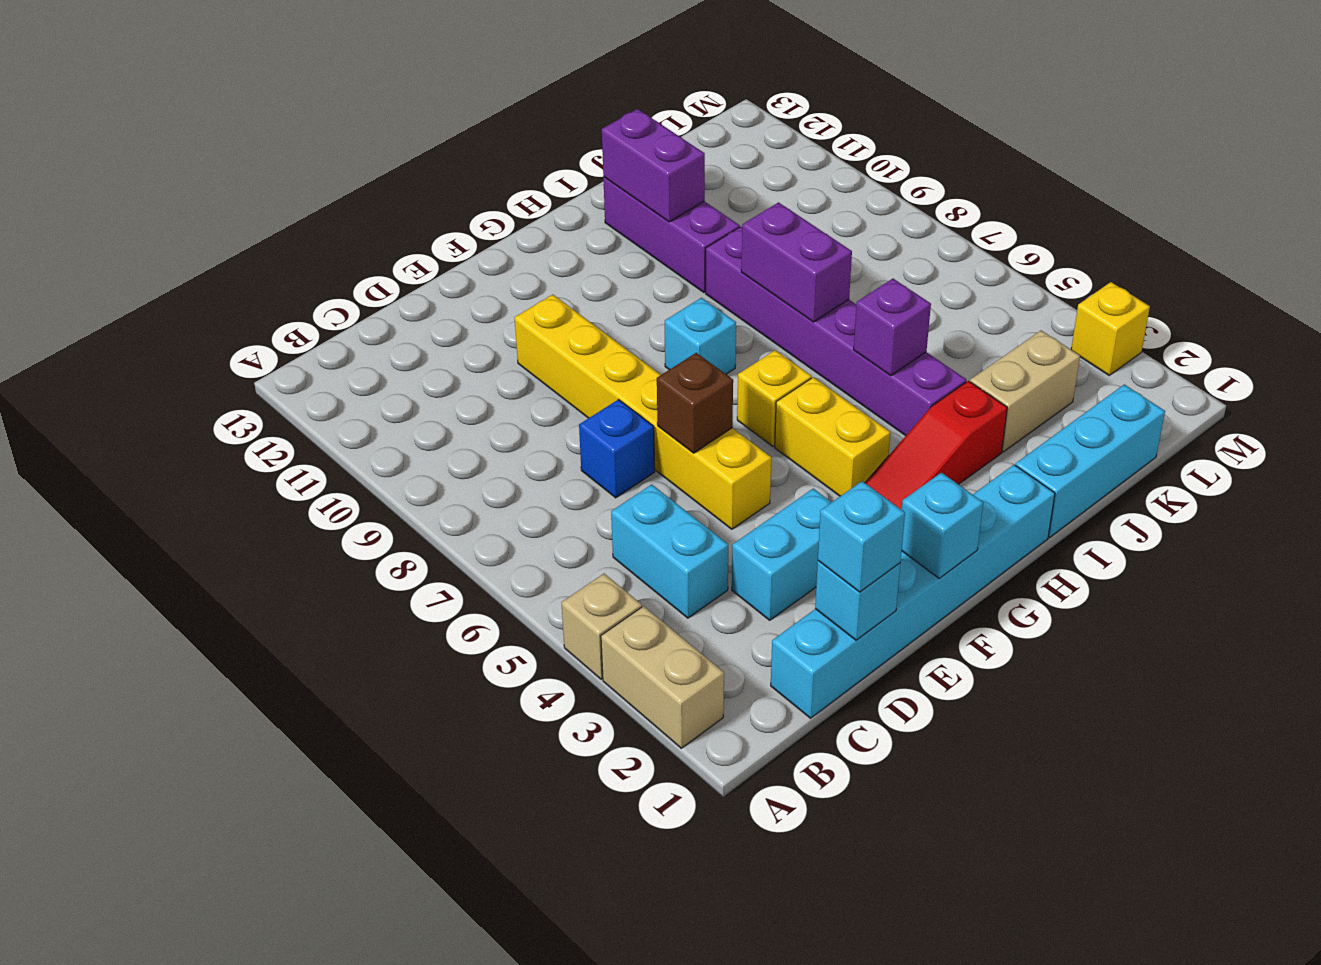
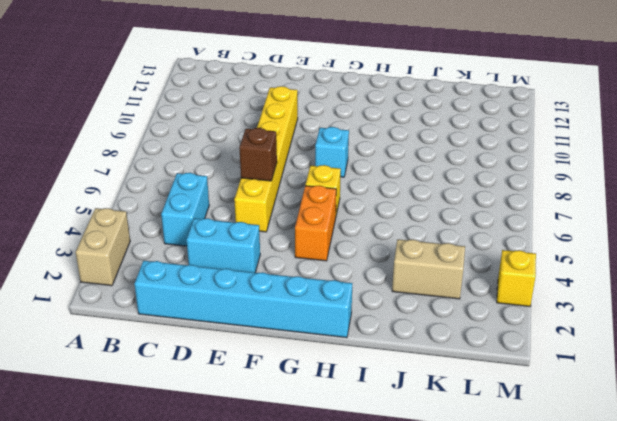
orange brick G4:G5 level 1 -> yellow brick G4:G5 level 1
none -> tan brick A4 level 1
none -> blue brick D7 level 1
none -> red slope G3:I3 level 1 top I

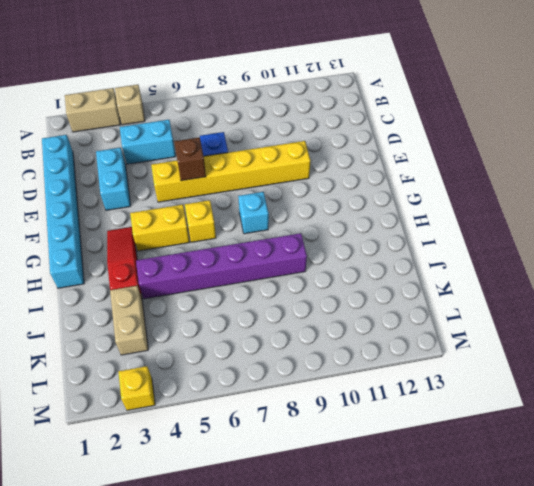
none -> cyan brick I1:K1 level 1
none -> purple brick I10:I12 level 1
none -> cyan brick D1 level 2

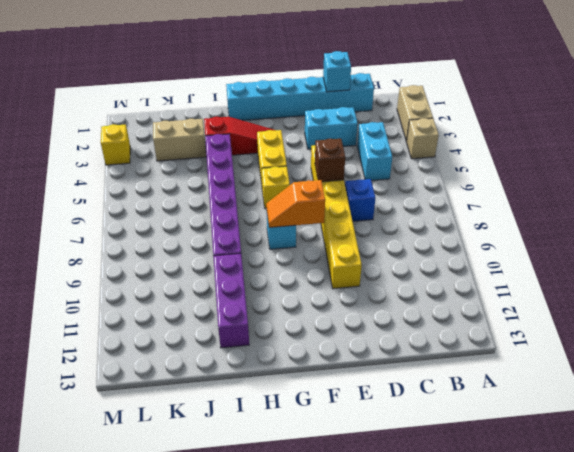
orange slope F8:G8 level 2 top F -> none
none -> cyan brick I1:K1 level 1
none -> cyan brick F1 level 2
none -> purple brick I5 level 2

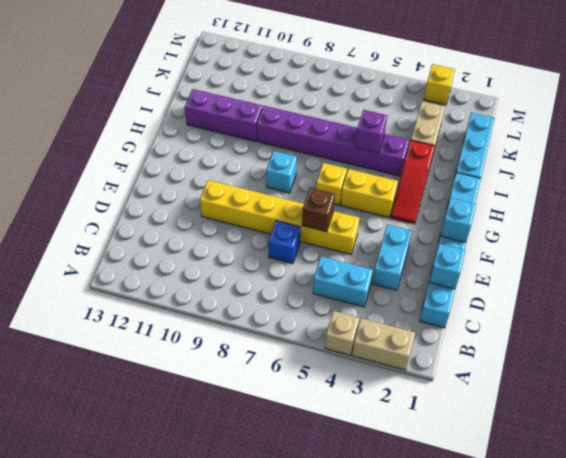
none -> purple brick I7:I8 level 2
none -> purple brick I11:I12 level 2
none -> cyan brick D1 level 3

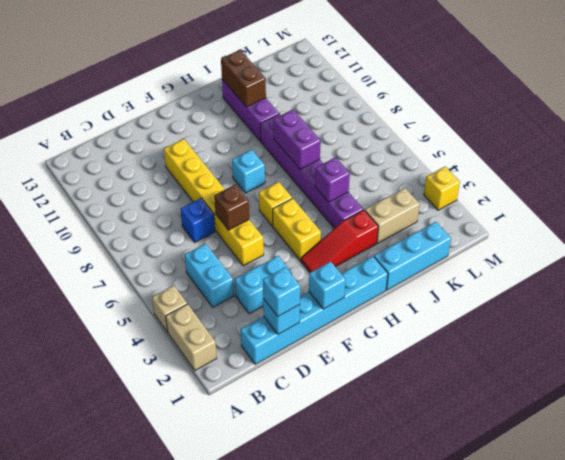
brown brick I11:I12 level 2 -> purple brick I11:I12 level 2

